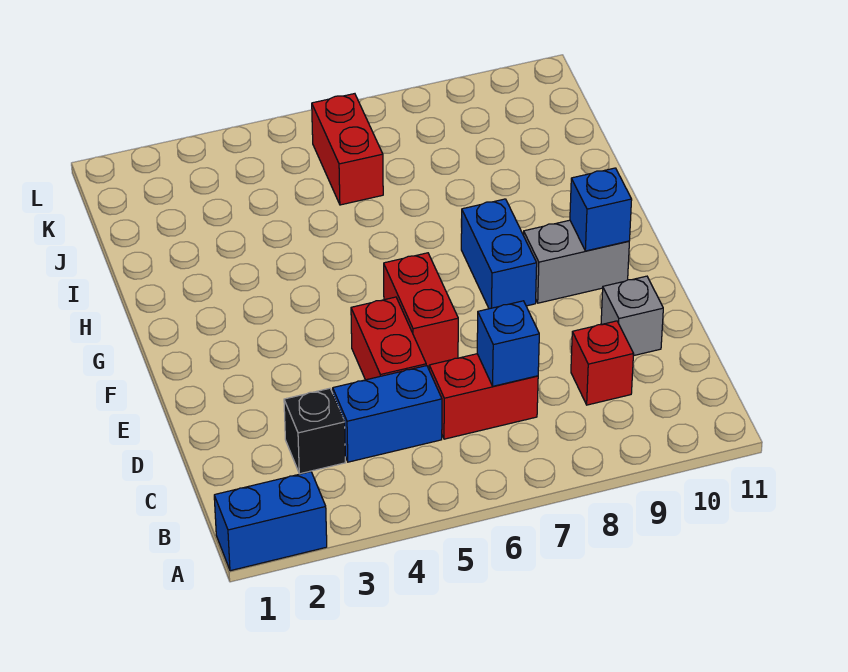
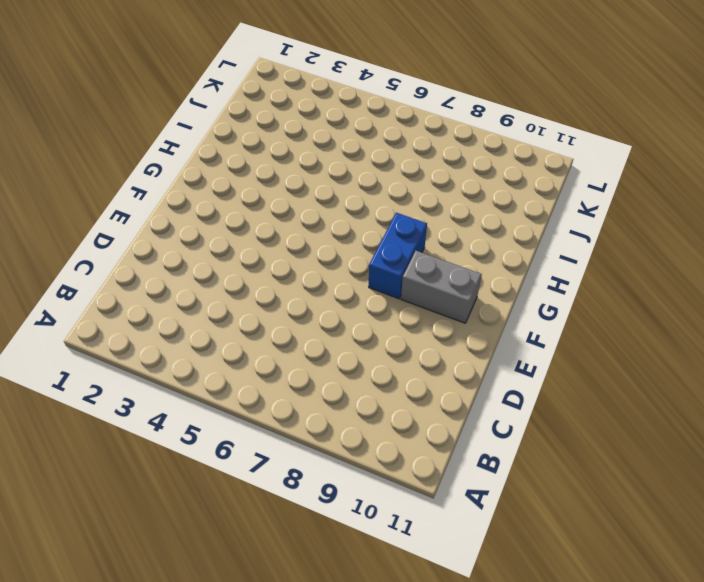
none -> blue brick A1:A2 level 1
none -> black brick C3 level 1
none -> blue brick C4:C5 level 1

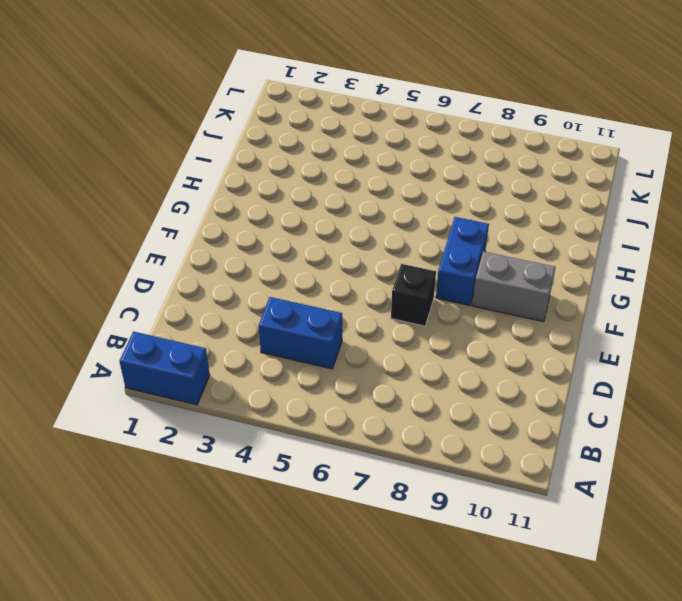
black brick E7 level 1 -> black brick C3 level 1
none -> red brick C6:C7 level 1
none -> red brick C9 level 1
none -> red brick D5:E5 level 1

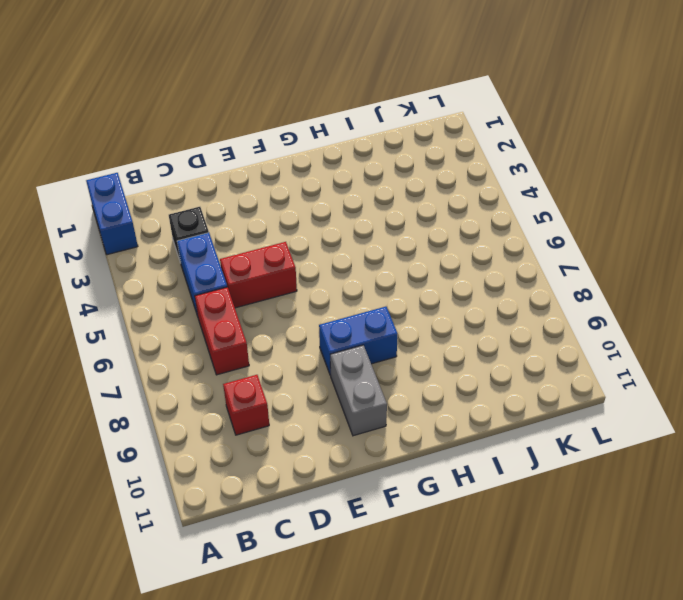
none -> grey brick D10 level 1
none -> red brick E6:F6 level 1
none -> red brick J6:K6 level 1

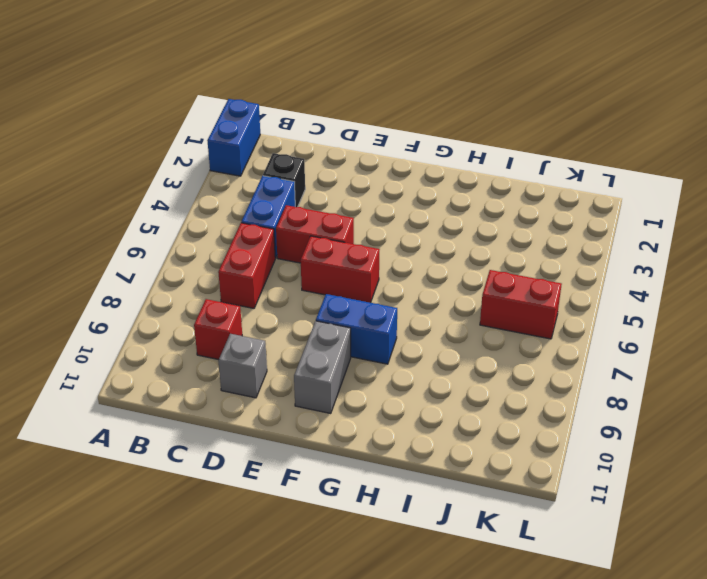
none -> blue brick C7 level 2
none -> blue brick F10 level 2

